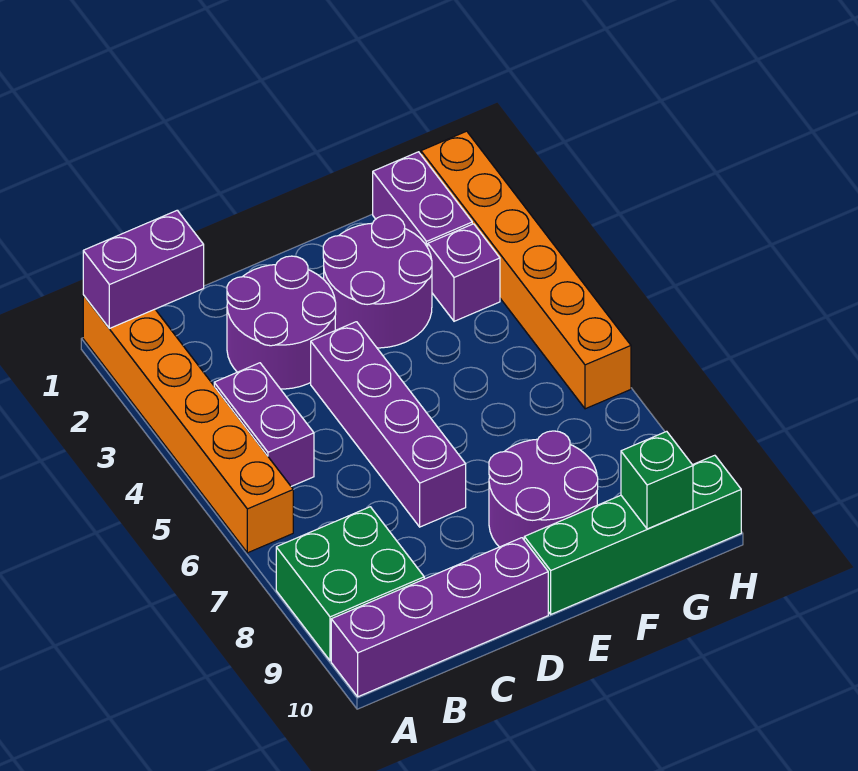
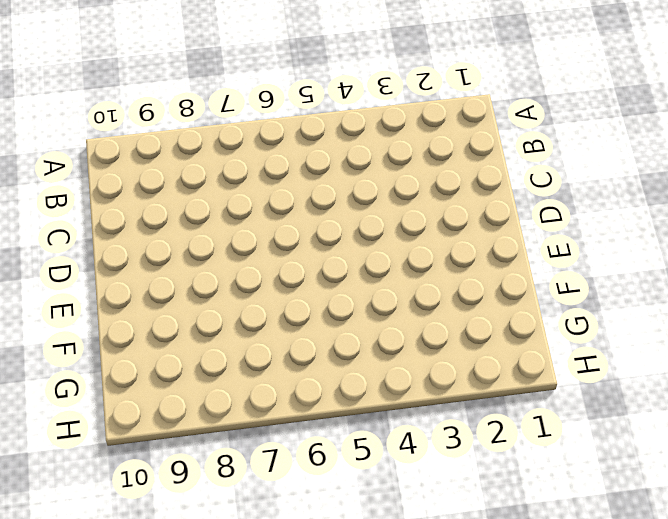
none -> orange brick A1:A6 level 1
none -> green brick A8:B9 level 1
none -> purple brick A10:D10 level 1

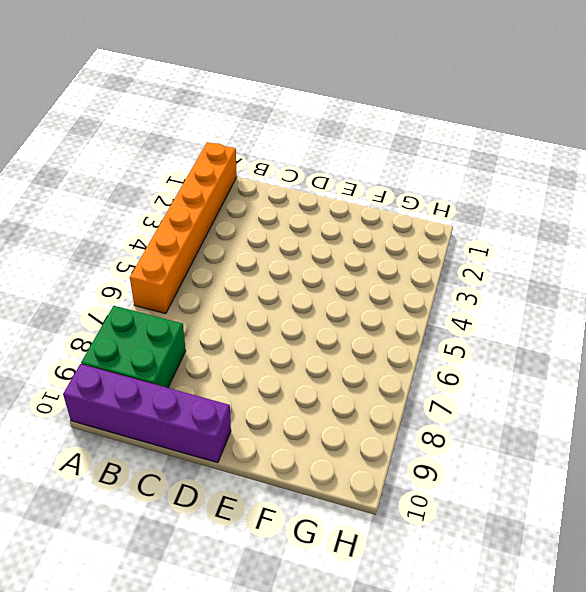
none -> purple brick B4:B5 level 1
none -> purple round brick C2:D3 level 1
none -> purple brick D4:D7 level 1

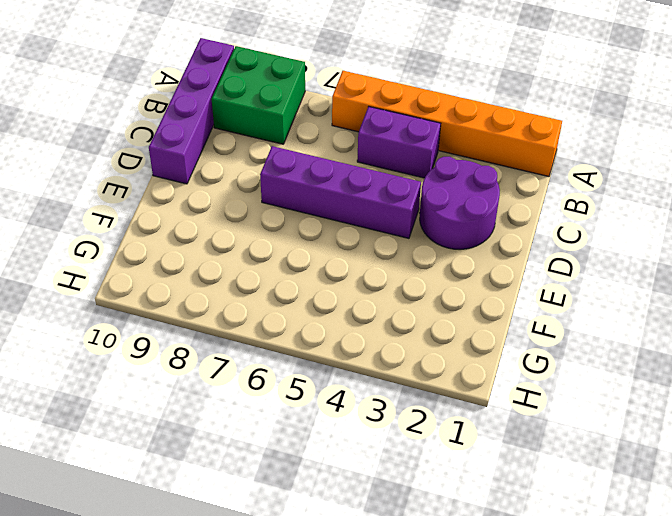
none -> purple round brick E2:F3 level 1
none -> purple round brick E8:F9 level 1
none -> green brick E10:H10 level 1

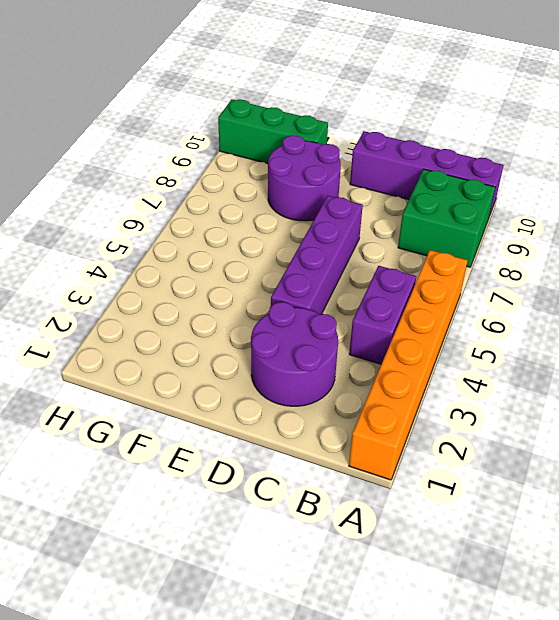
green brick F10:H10 level 1 -> green brick E10:H10 level 1
none -> purple round brick E2:F3 level 1
none -> purple brick G1:G2 level 1
none -> purple brick G3 level 1

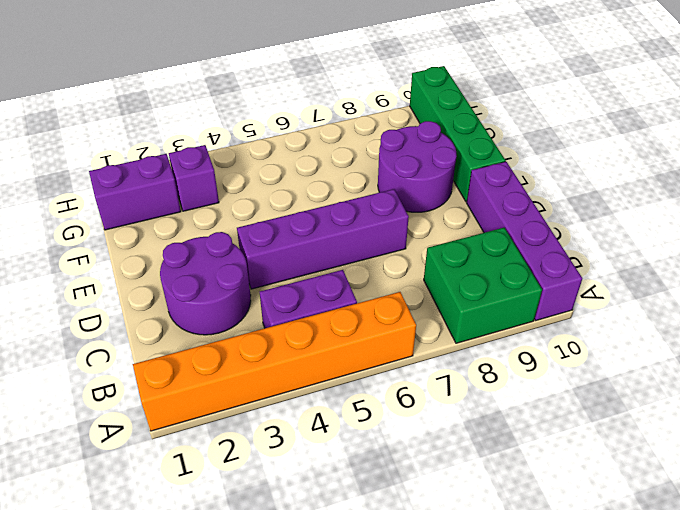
none -> purple round brick E2:F3 level 1
none -> orange brick H1:H6 level 1
none -> purple brick A1:B1 level 2

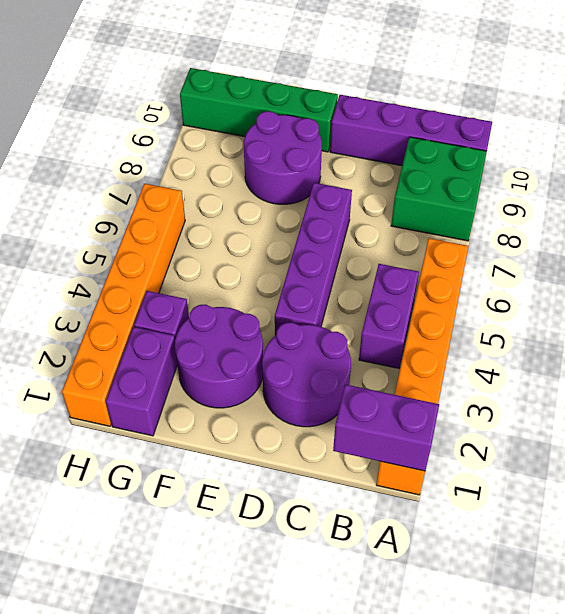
none -> green brick G10 level 2

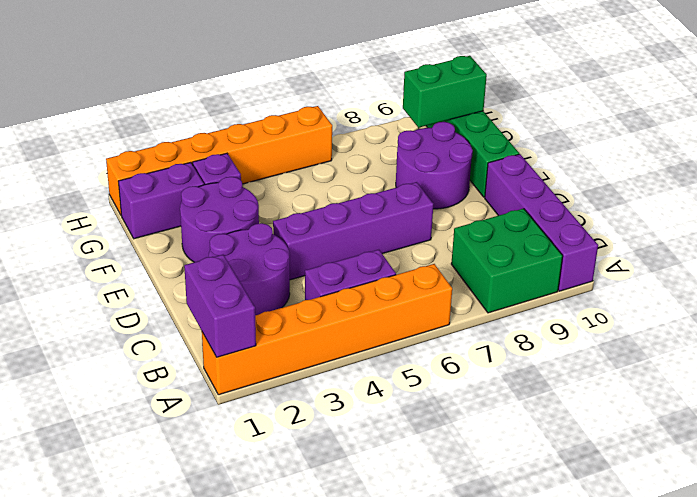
green brick G9:G10 level 2 -> green brick G10 level 2

